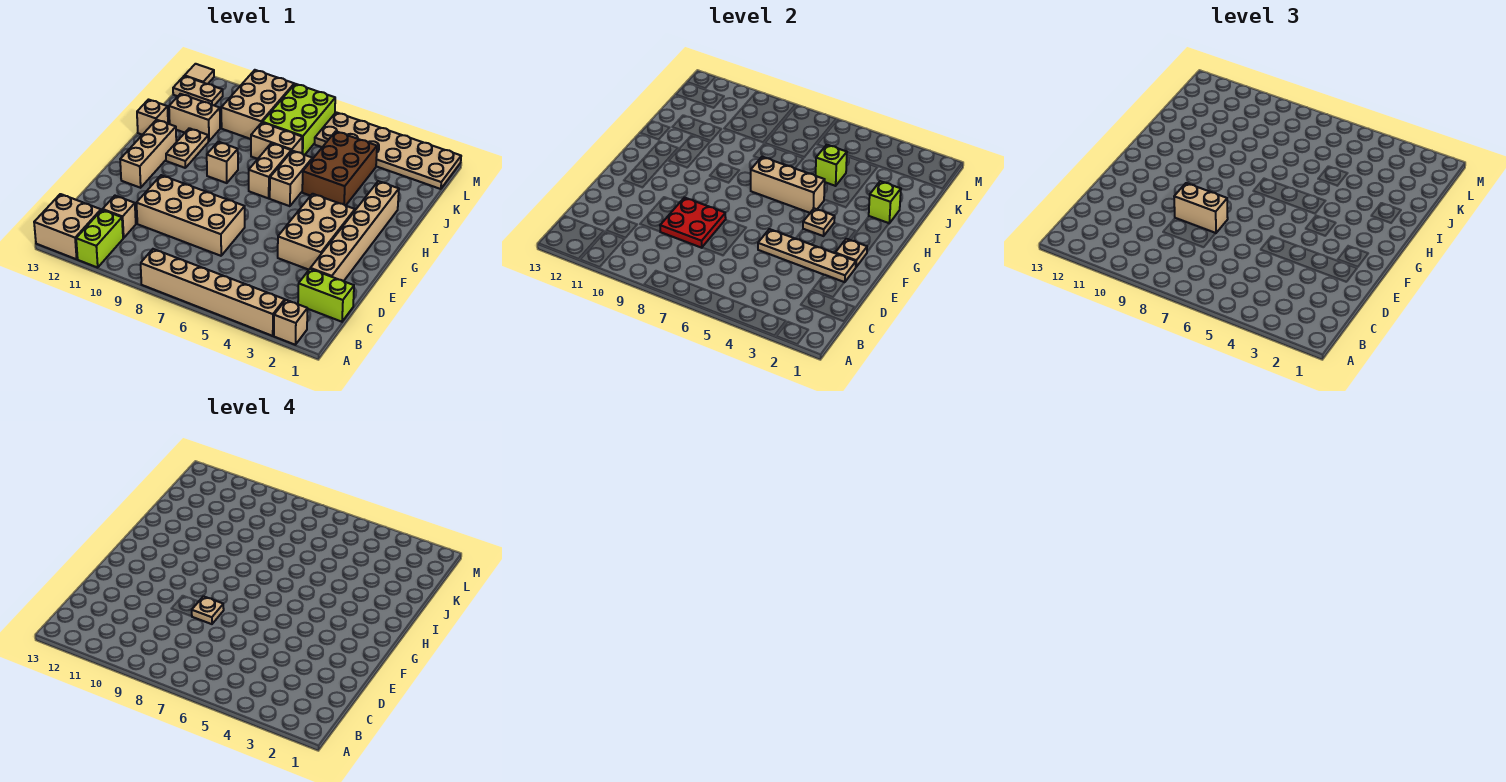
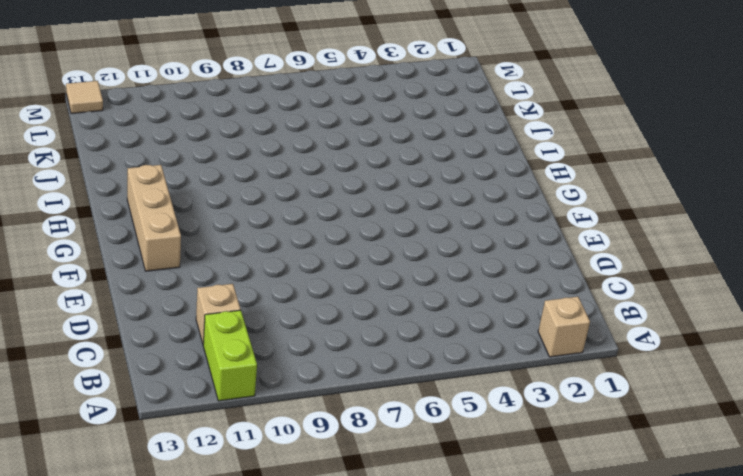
none -> tan brick A3:A8 level 1
none -> tan brick A12:B13 level 1
none -> lime brick C1:C2 level 1
none -> tan brick D2:I2 level 1

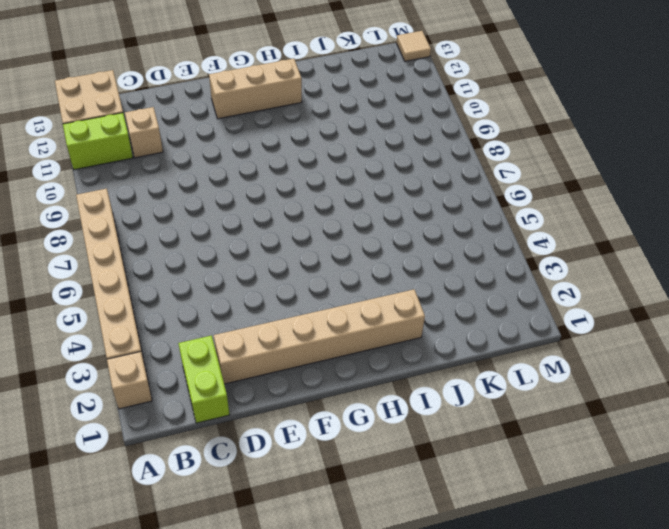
none -> tan brick D7:E10 level 1
none -> tan brick E3:G4 level 1
none -> tan brick H6:I6 level 1
none -> tan brick H7:I7 level 1

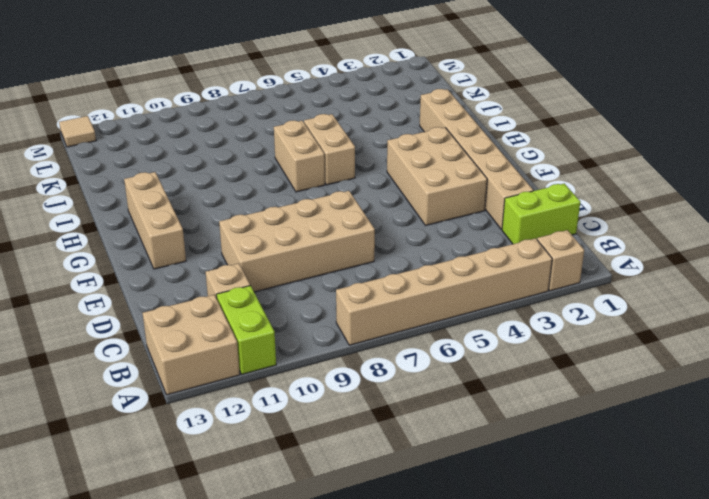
none -> tan brick H9 level 1
none -> tan plate H11:I11 level 1
none -> brown brick I4:K5 level 1
none -> tan brick I13 level 1

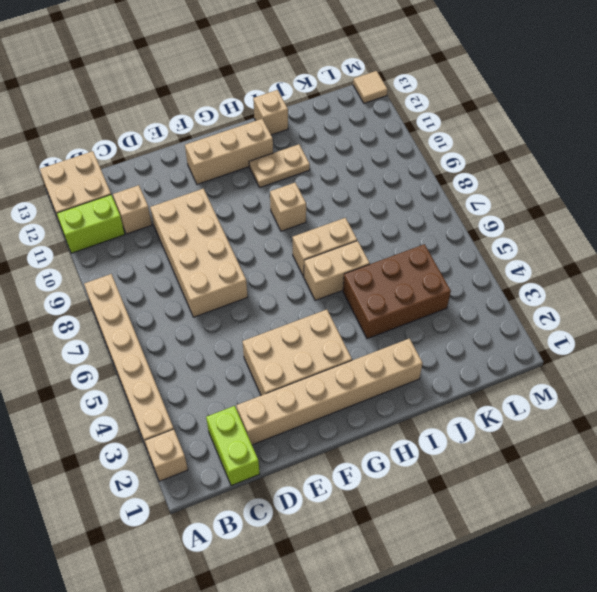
none -> tan brick J7:J8 level 1
none -> tan brick J11:J12 level 1
none -> lime brick K7:M8 level 1
none -> tan brick K9:M10 level 1

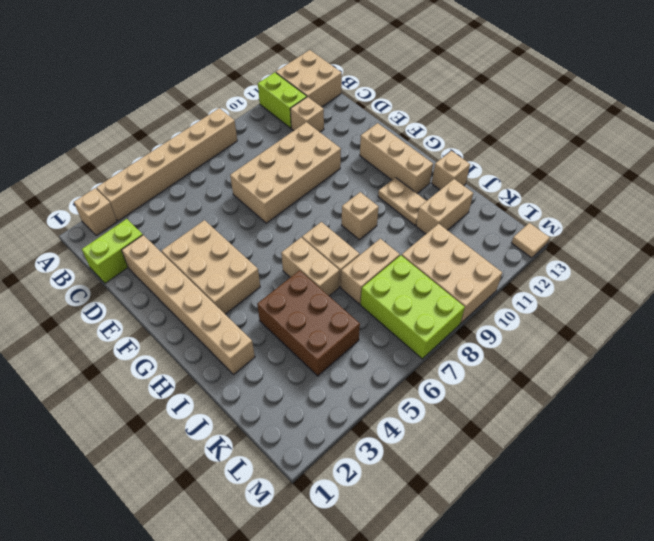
none -> tan plate L1:M6 level 1
none -> tan plate L12:L13 level 1
none -> red plate D8:E9 level 2
none -> tan plate E2:E5 level 2

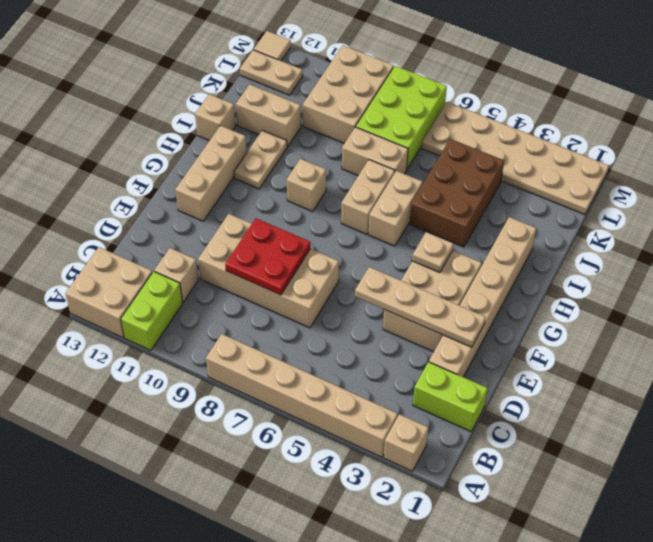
none -> tan plate F2 level 2
none -> tan brick H5:H7 level 2
none -> lime brick I2 level 2
none -> lime brick J5 level 2

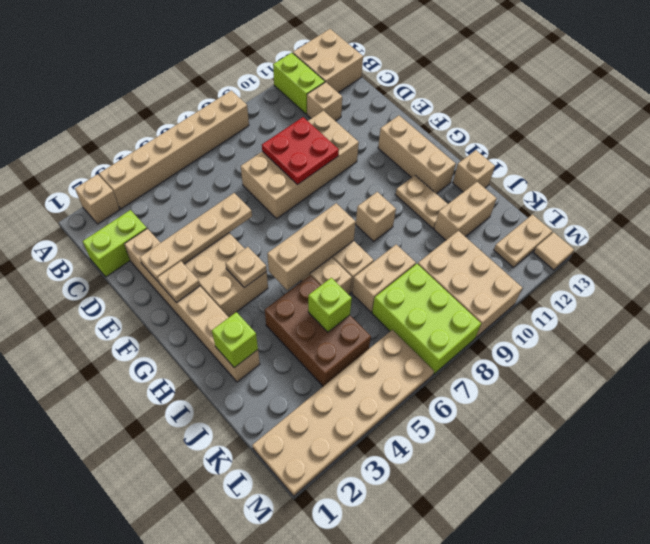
none -> tan brick E8:E9 level 3
none -> tan plate E8 level 4

